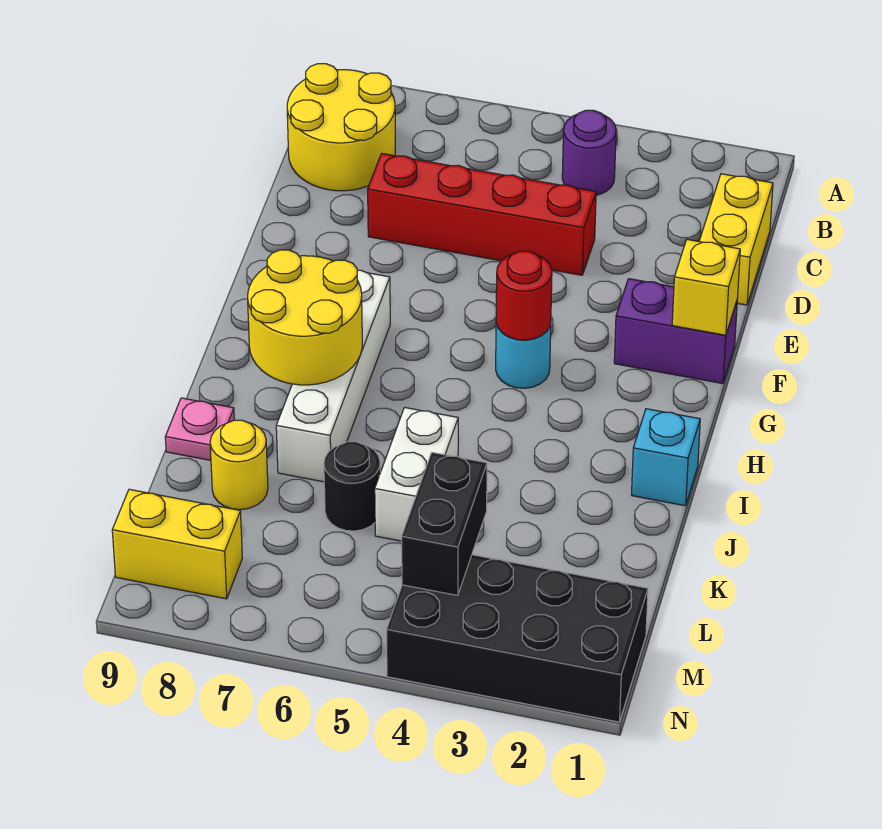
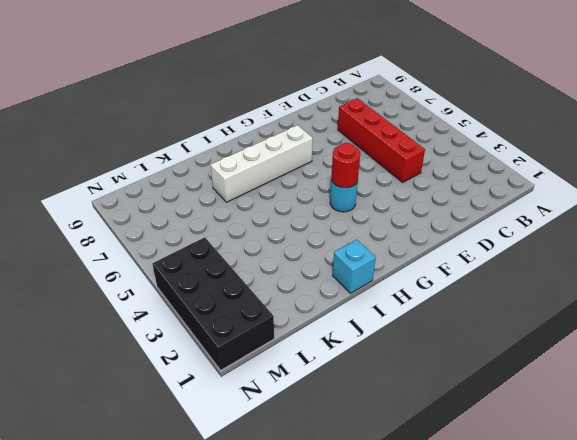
none -> purple round brick B4 level 1
none -> yellow round brick B8:C9 level 1
none -> yellow brick C1:D1 level 1

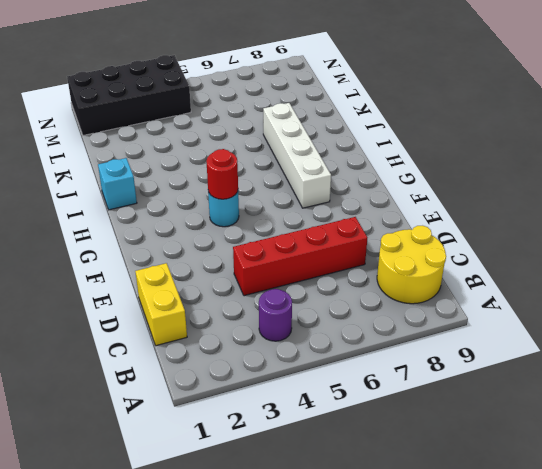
none -> purple brick F1:F2 level 1
none -> white brick J5:K5 level 1
none -> pink plate J9 level 1

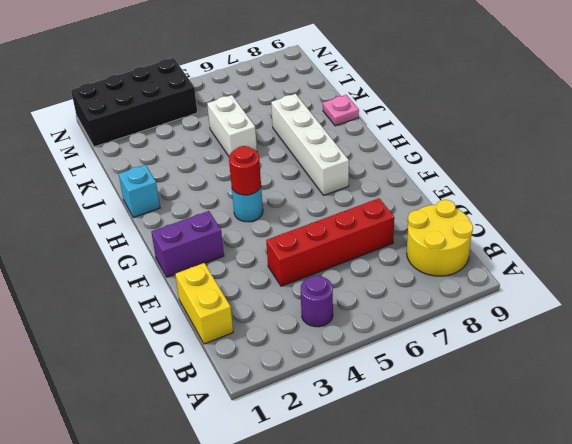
none -> black round brick K6 level 1
none -> yellow round brick K8 level 1
none -> yellow brick M8:M9 level 1

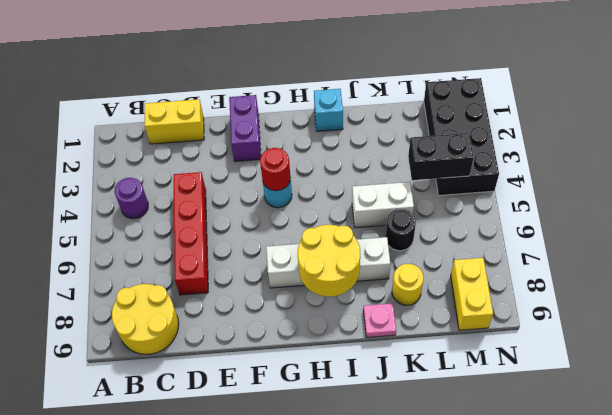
none -> yellow brick F1 level 2

